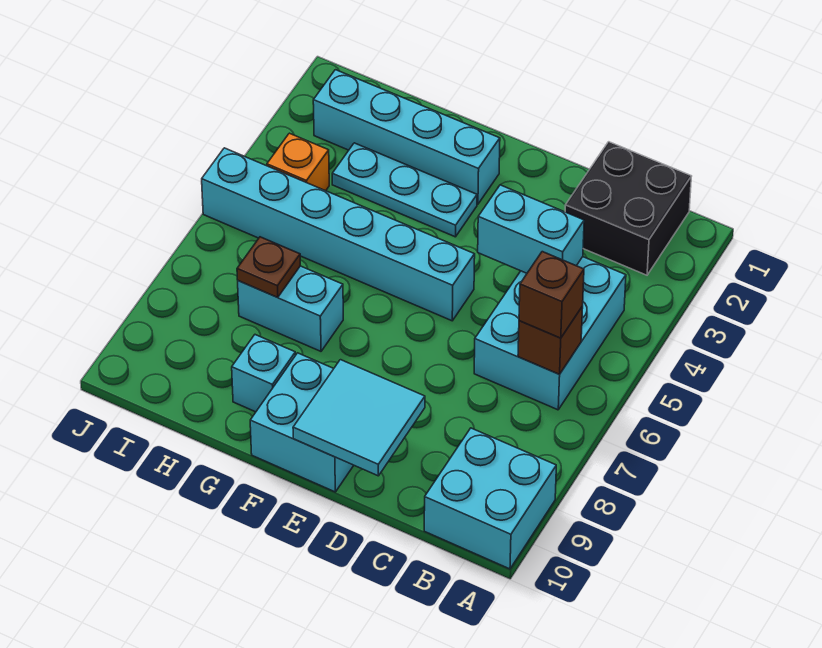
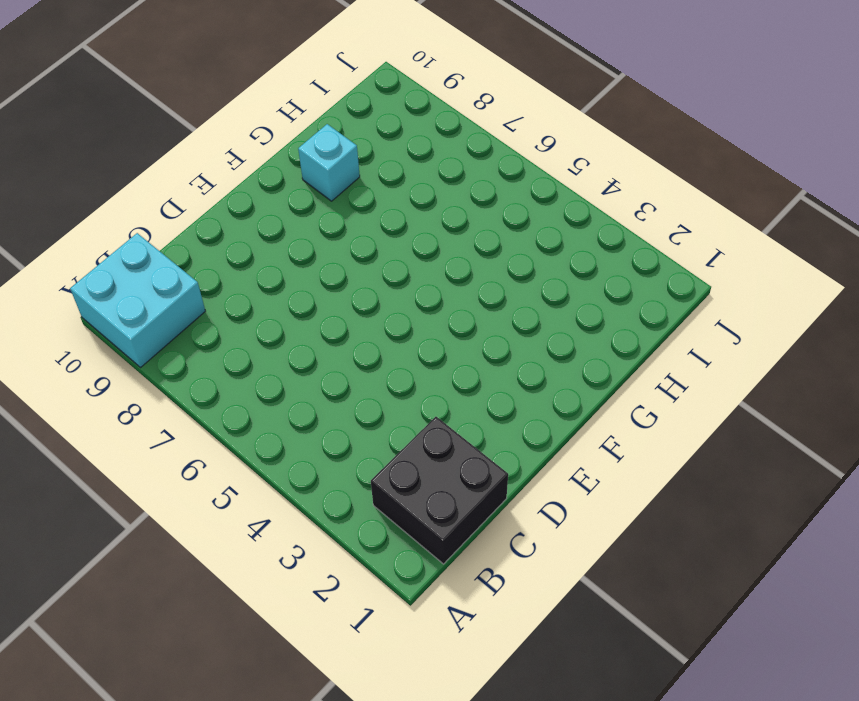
none -> cyan brick B4:C6 level 1
none -> cyan brick E5:J5 level 1
none -> cyan brick E9:F10 level 1

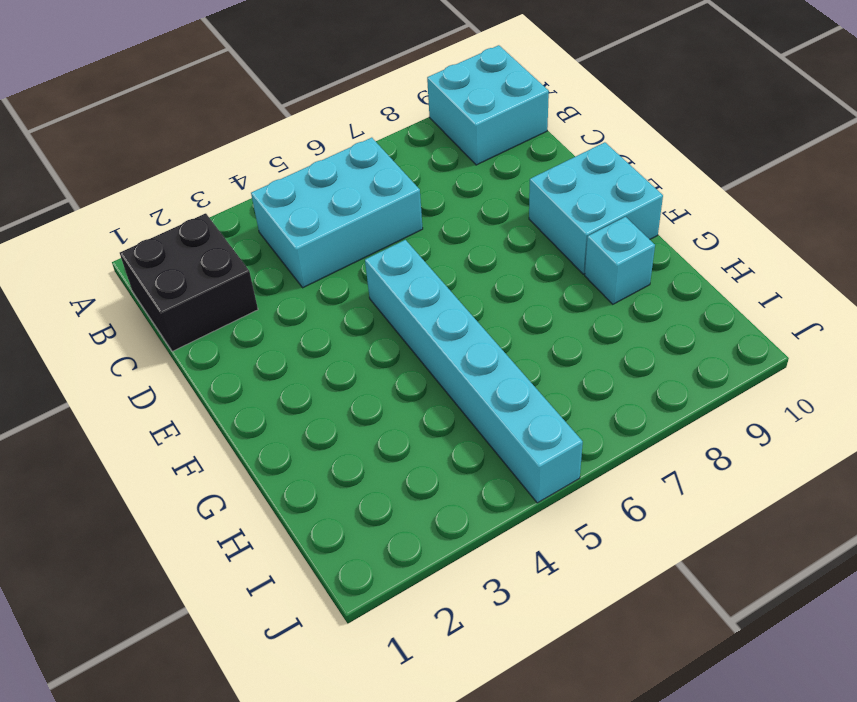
none -> cyan brick F2:I2 level 1
none -> cyan plate F3:H3 level 1
none -> cyan brick G7:H7 level 1

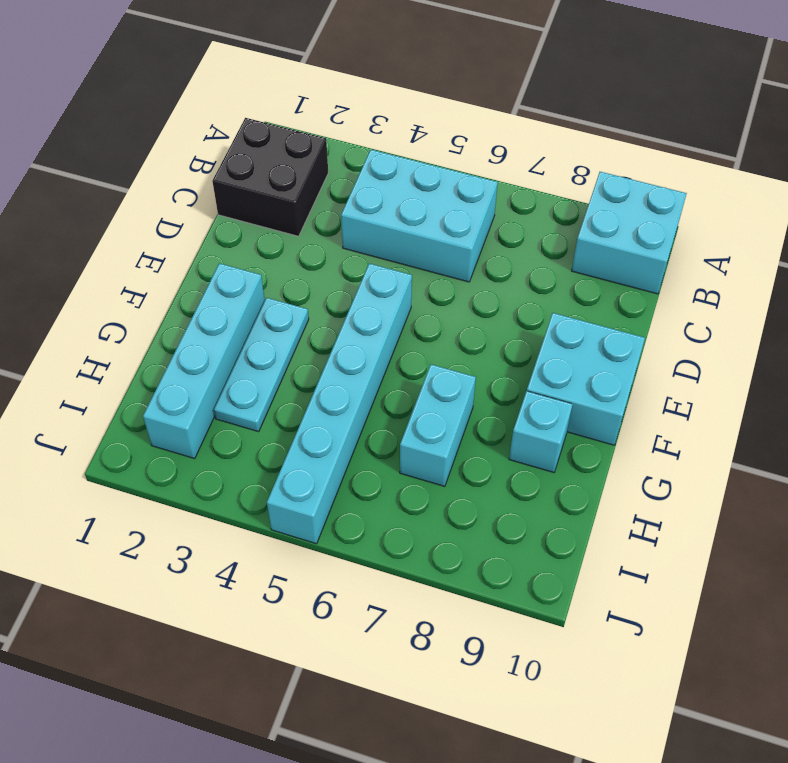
none -> orange brick I4 level 1
none -> brown brick B6 level 2
none -> cyan brick C4:D4 level 2

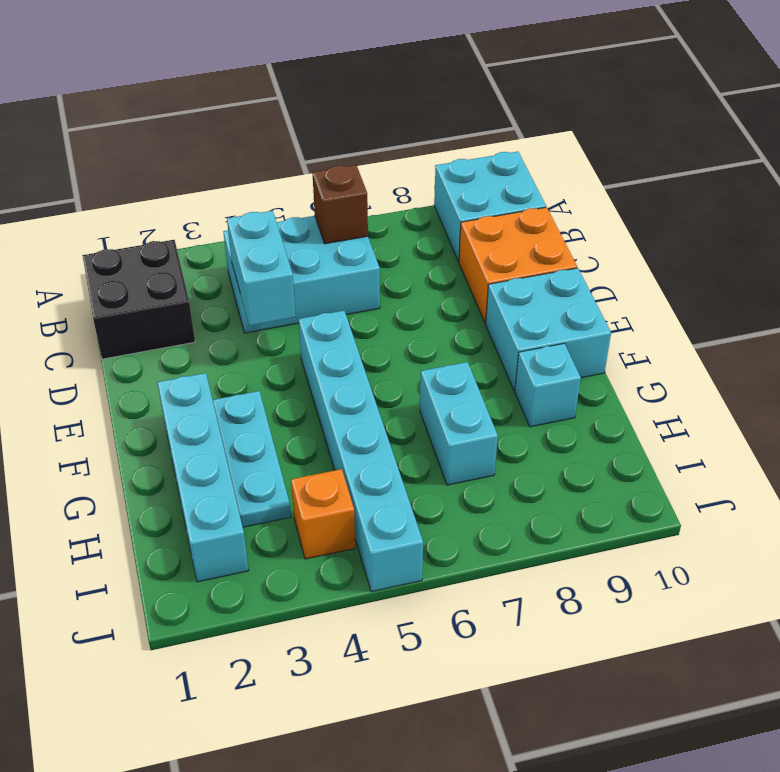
orange brick C9:D10 level 1 -> none
none -> cyan tile D9:E10 level 2
none -> brown plate H7 level 2
none -> brown brick B6 level 3

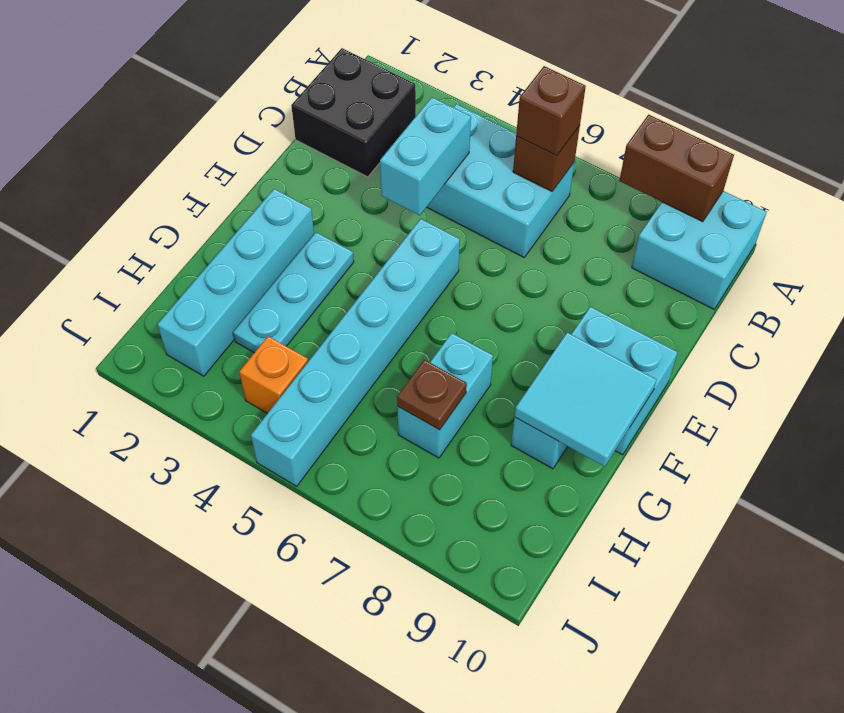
brown brick A8:A9 level 2 -> none
cyan tile F9:G10 level 2 -> cyan tile D9:E10 level 2

